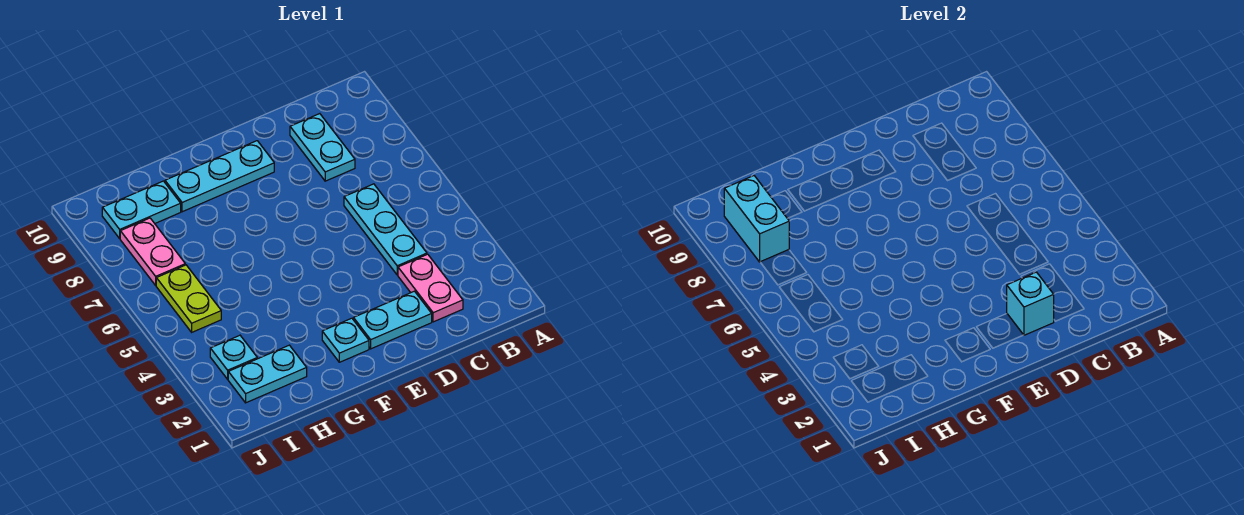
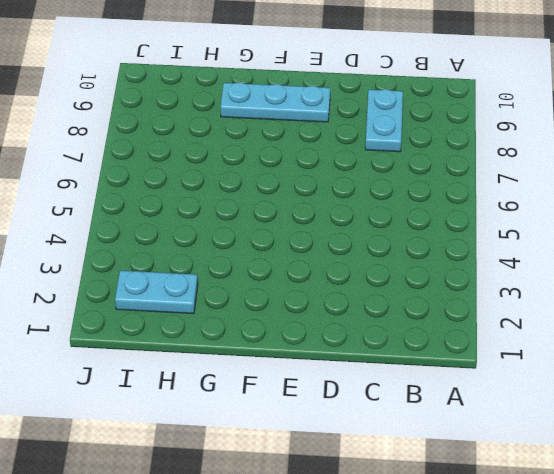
none -> pink plate C2:C3 level 1
none -> cyan plate C4:C6 level 1
none -> cyan plate D2:E2 level 1

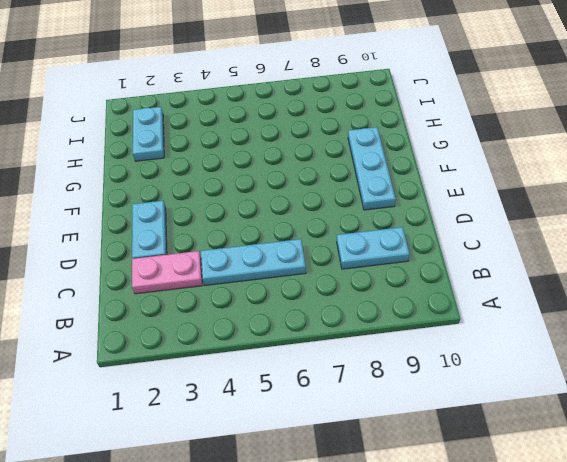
none -> cyan plate F2 level 1
none -> cyan plate H9:I9 level 1
none -> cyan plate I3 level 1

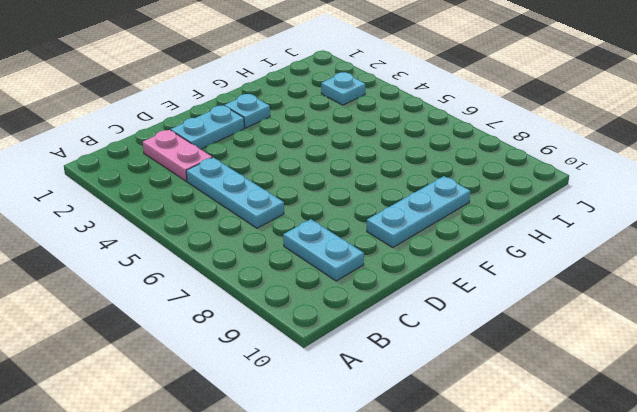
none -> cyan plate H2:I2 level 1
none -> cyan plate H9:I9 level 1
none -> lime plate I5:I6 level 1

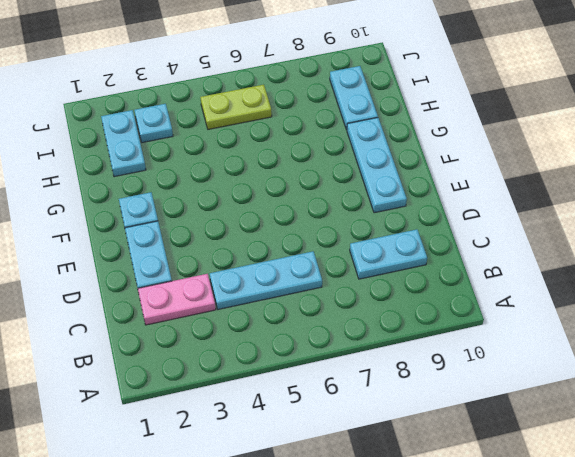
none -> pink plate I7:I8 level 1
none -> cyan brick D2 level 2
none -> cyan brick I8:I9 level 2

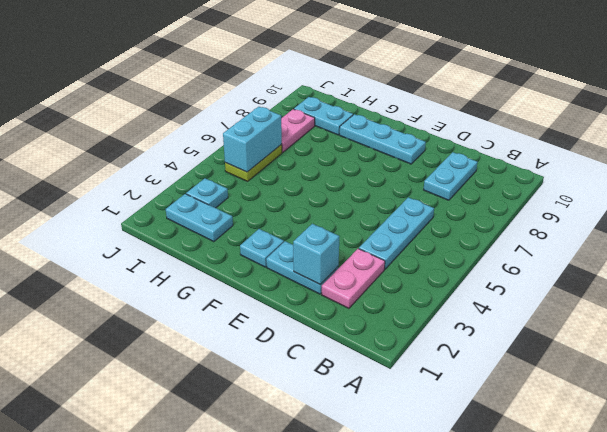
cyan brick I5:I6 level 2 -> cyan brick I8:I9 level 2

